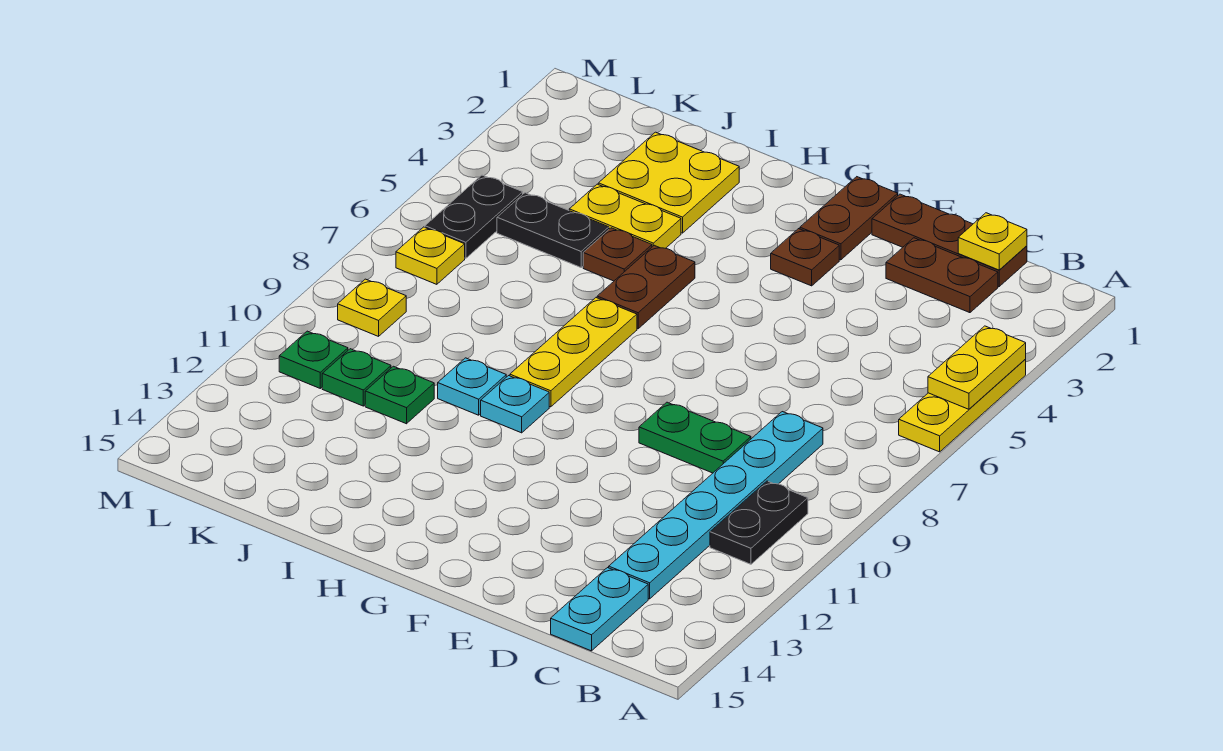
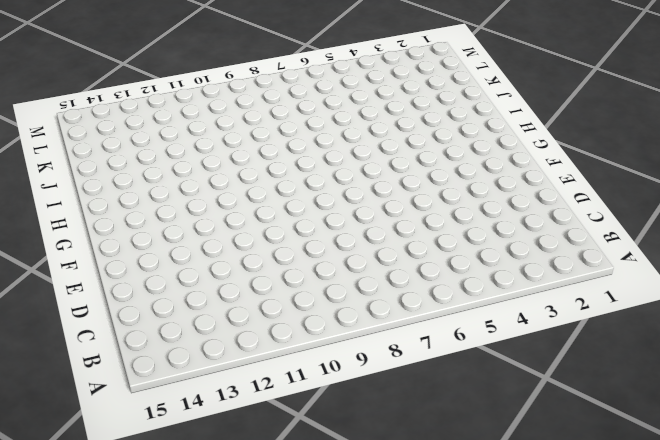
none -> yellow plate A4:A6 level 1
none -> black plate B10:B11 level 1
none -> brown plate C1:E1 level 1

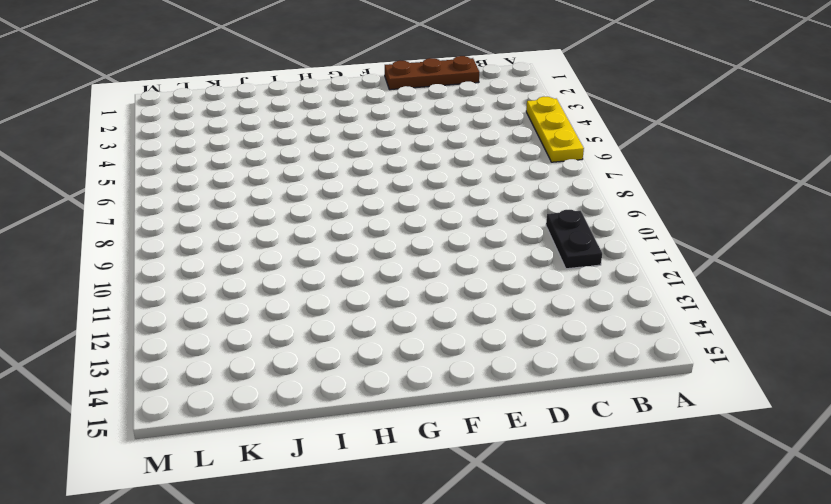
none -> brown plate C2:D2 level 1
none -> cyan plate C8:C13 level 1
none -> cyan plate C14:C15 level 1

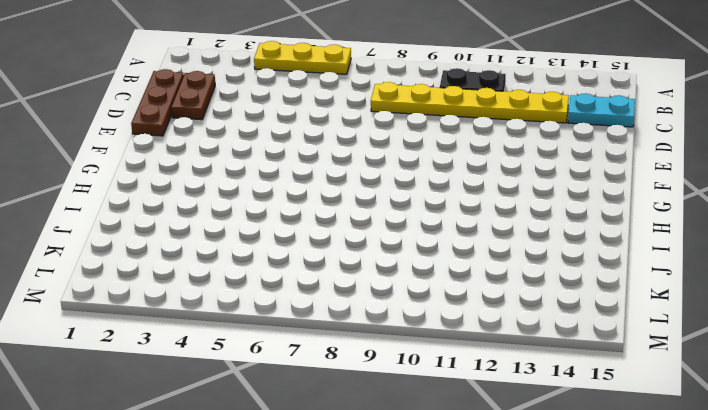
yellow plate C8:C13 level 1 -> cyan plate C8:C13 level 1
none -> green plate D9:E9 level 1
none -> brown plate F1:F2 level 1
none -> brown plate F3 level 1

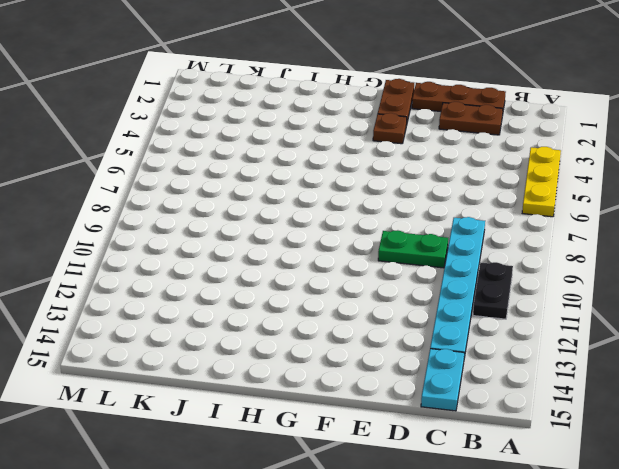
none -> brown plate H5:H6 level 1
none -> yellow plate H7:H9 level 1
none -> cyan plate H10 level 1

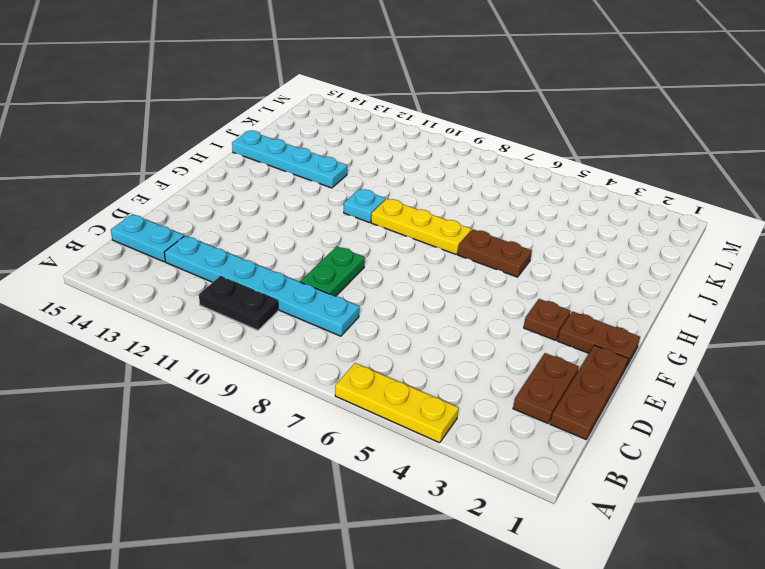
cyan plate I12:I15 level 1 -> none
none -> yellow plate I2:J3 level 1
none -> yellow plate I4:J4 level 1
none -> brown plate I5 level 1

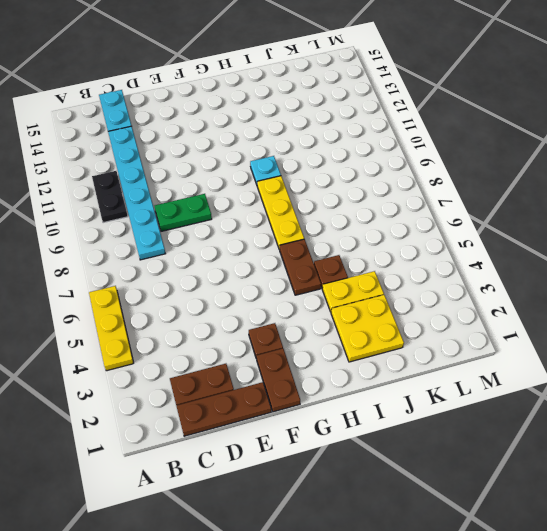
none -> cyan plate I10 level 1
none -> black plate J5:K5 level 1
none -> green plate J11 level 1

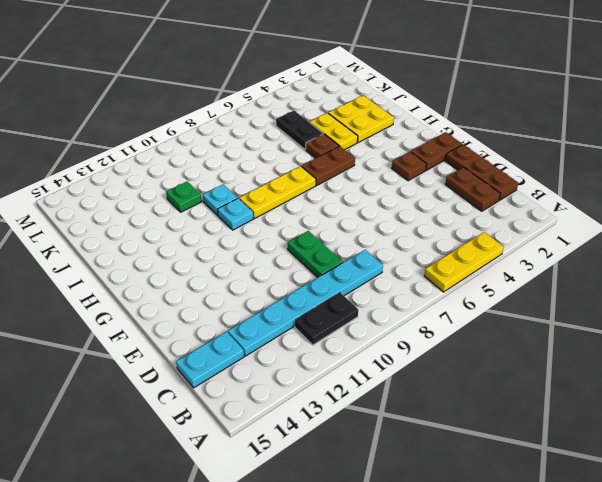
none -> green plate K11 level 1
none -> black plate L5:L6 level 1
none -> yellow plate L7 level 1

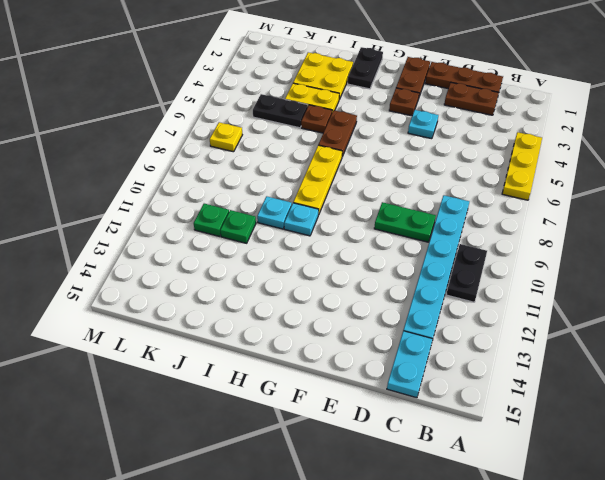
cyan plate E4 level 1 -> none
black plate H1:H2 level 1 -> black plate L5:L6 level 1
none -> yellow plate L9 level 1
none -> green plate L11 level 1
none -> yellow plate A4:A5 level 2

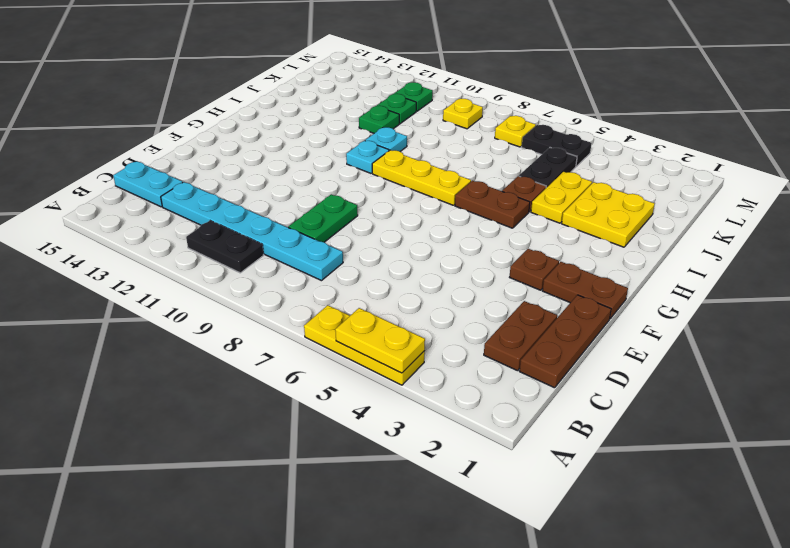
none -> yellow plate C1 level 2

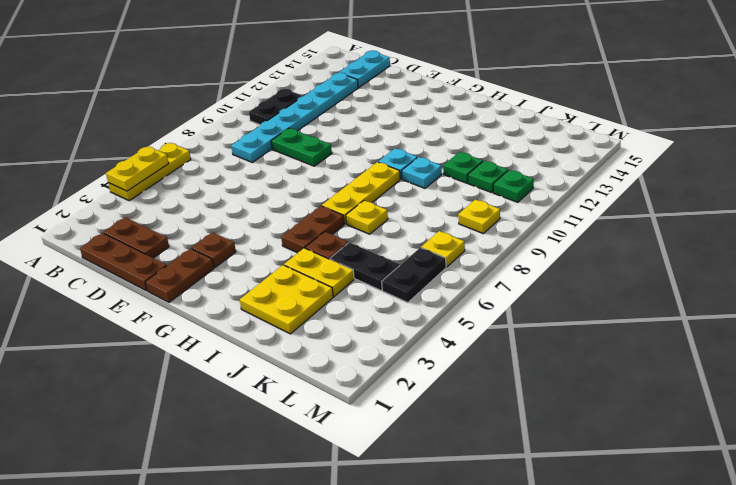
yellow plate I7 level 1 -> yellow plate C1 level 2

